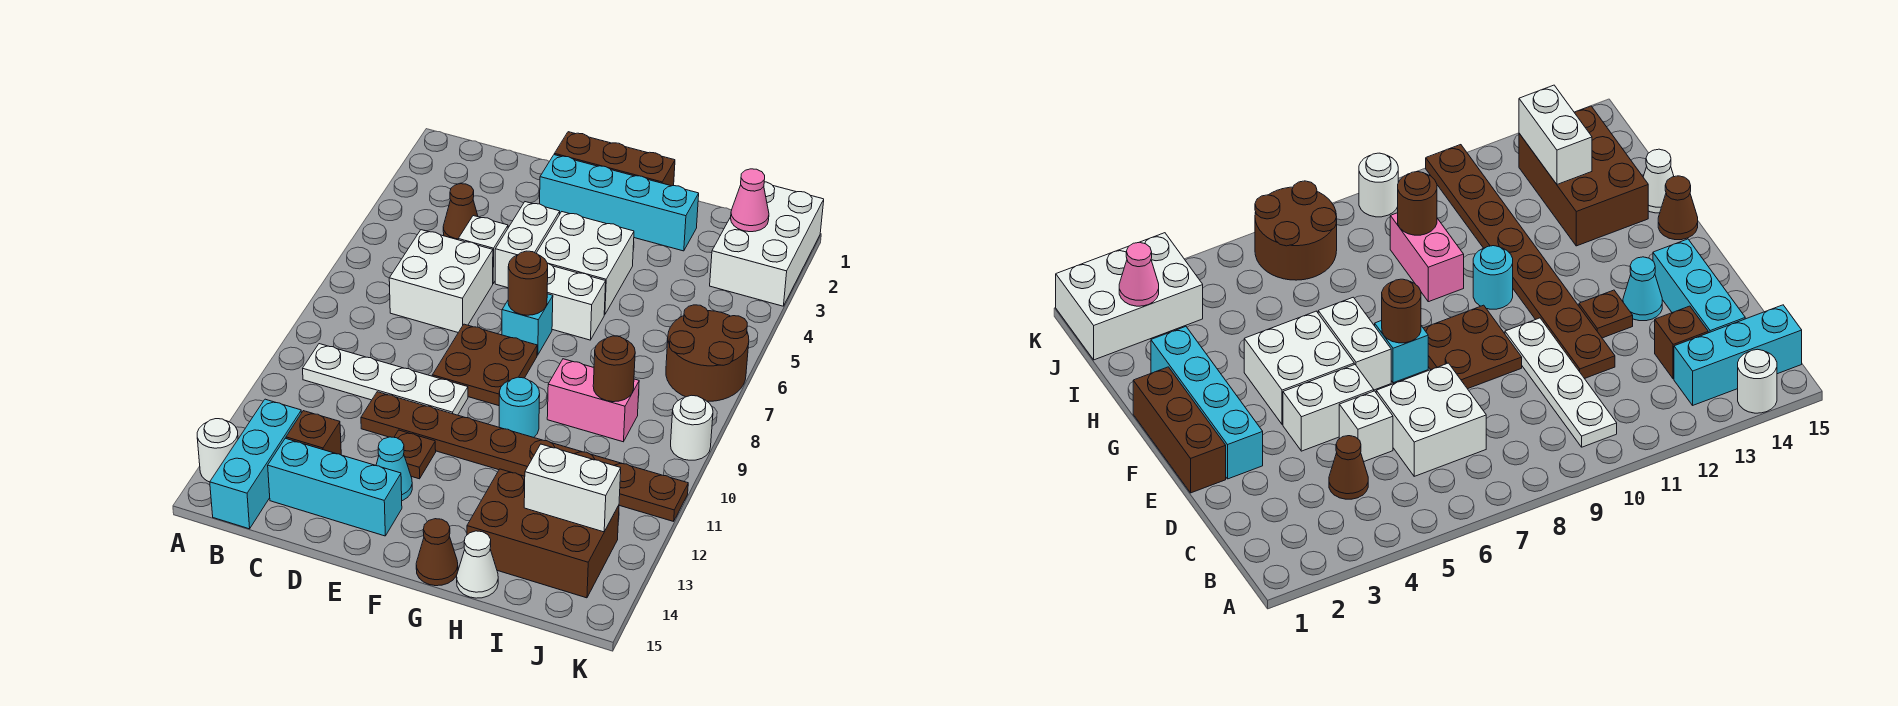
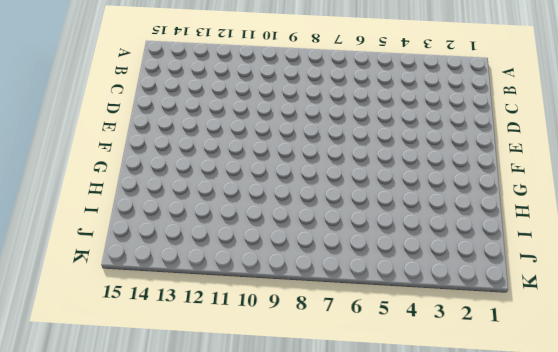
none -> white round brick A14 level 1
none -> white plate B10:E10 level 1
none -> cyan brick B13:B15 level 1
none -> brown cone C4 level 1

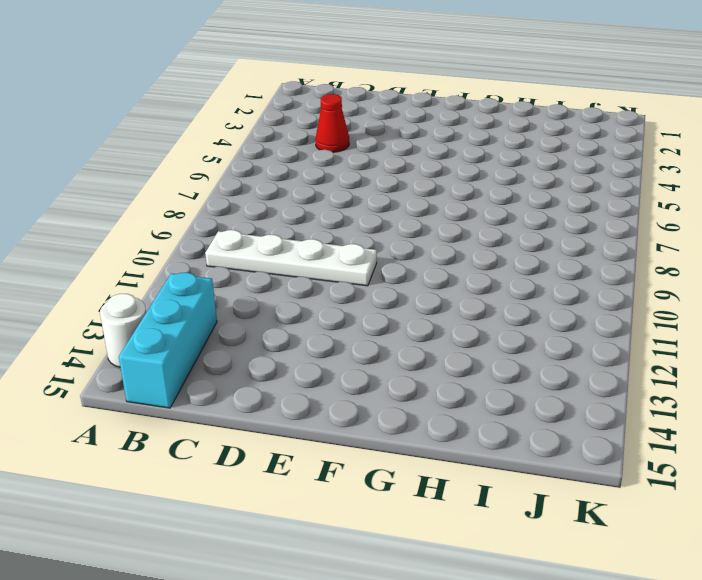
red cone C4 level 1 -> brown cone C4 level 1
none -> white brick C6:D7 level 1
none -> brown brick C13 level 1
none -> cyan brick C14:E14 level 1
none -> white brick D5 level 1

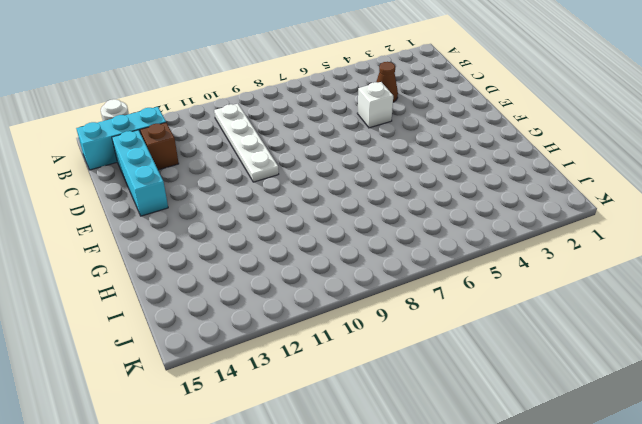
none -> white brick C6:D7 level 1
none -> brown plate D11:K11 level 1
none -> brown brick E1:G1 level 1
none -> cyan brick E2:H2 level 1

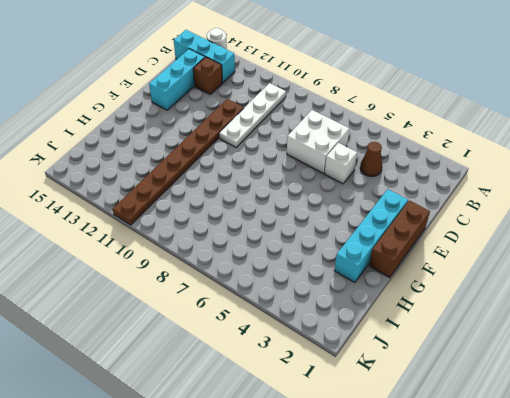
none -> white brick E4:E5 level 1
none -> brown plate E8:F9 level 1
none -> brown plate E12 level 1
none -> cyan cone E13 level 1

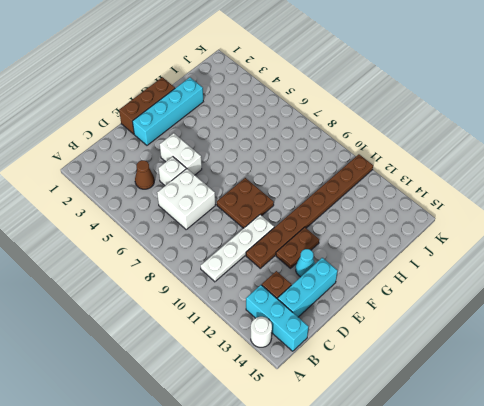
brown plate E12:F12 level 1 -> brown plate E12 level 1
none -> white brick F4:G5 level 1
none -> white brick F6:G6 level 1
none -> cyan brick F7 level 1
none -> cyan round brick G10 level 1

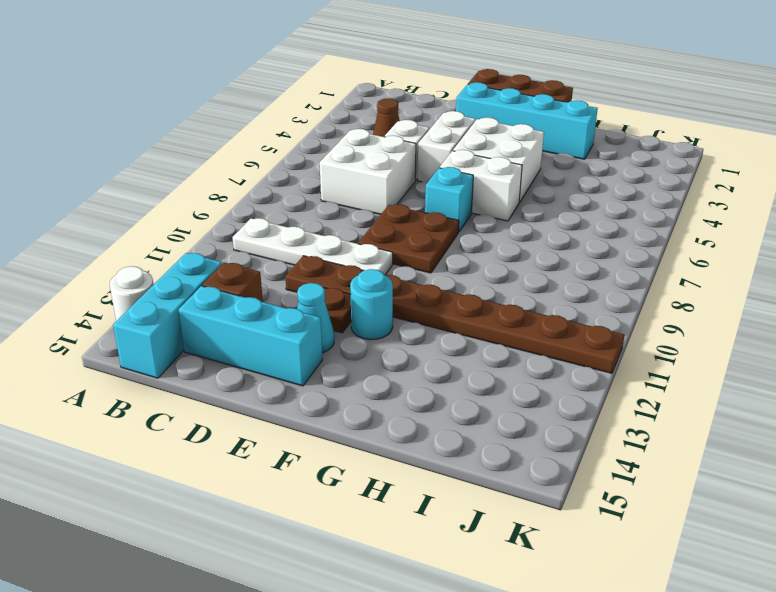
cyan round brick F12 level 1 -> cyan round brick G10 level 1
none -> brown cone G15 level 1
none -> pink brick H9:I9 level 1
none -> brown brick H13:J14 level 1
none -> white cone H15 level 1

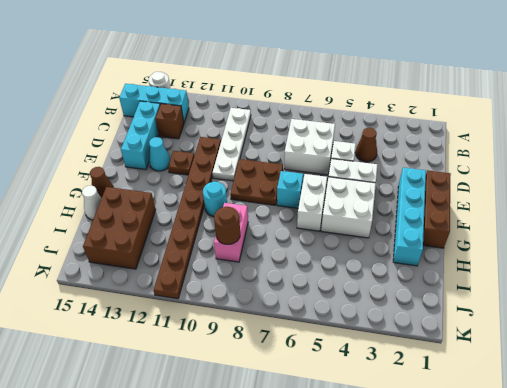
none -> white brick J1:K3 level 1
none -> brown round brick J6:K7 level 1
none -> white round brick K9 level 1
none -> brown round brick F7 level 2

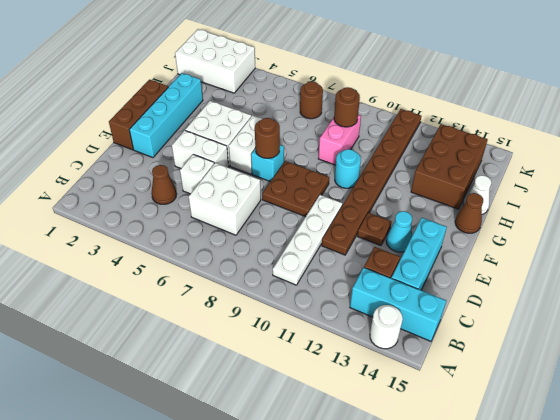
brown round brick J7 level 1 -> brown round brick J6:K7 level 1
none -> white round brick K9 level 1
none -> white brick I13:J13 level 2
none -> pink cone J2 level 2

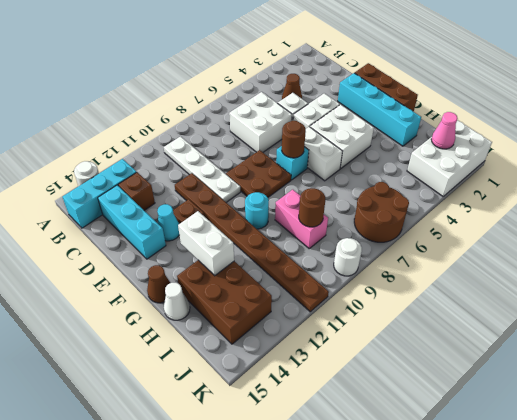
white brick G13:H13 level 2 -> white brick I13:J13 level 2

